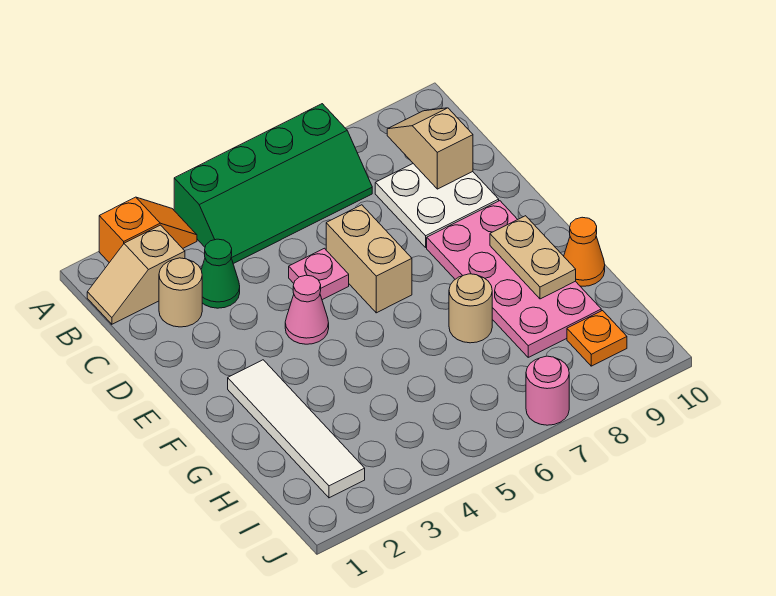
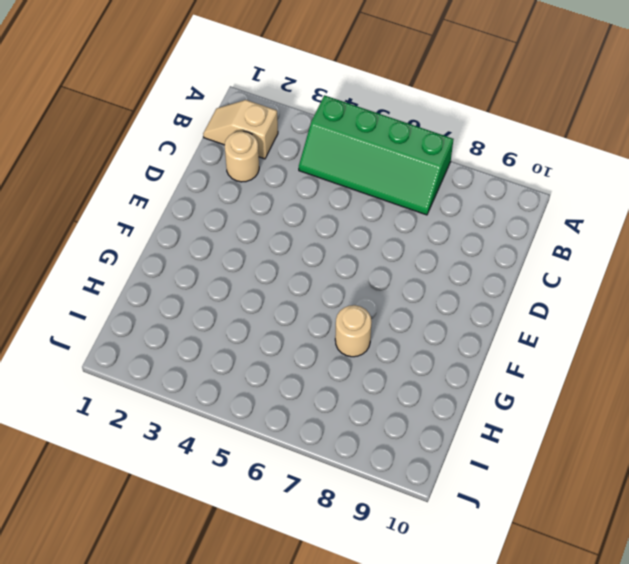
none -> orange slope A2:A3 level 1 top 2
none -> green cone C3 level 1
none -> white plate C8:D9 level 1

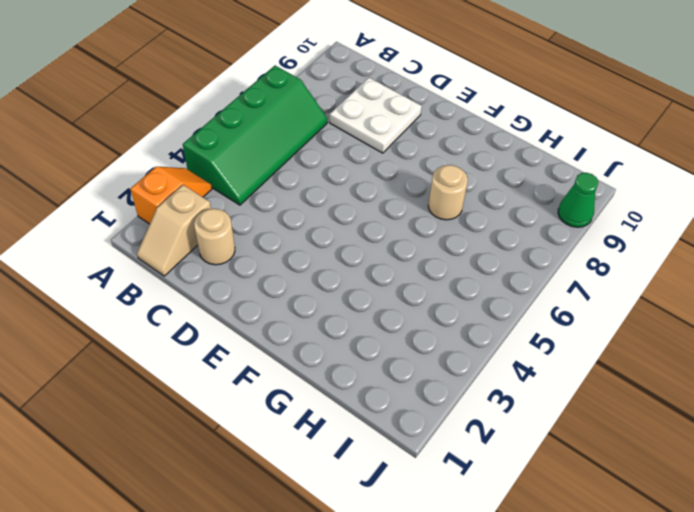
green cone J9 level 1 -> green cone C3 level 1
none -> pink plate D5 level 1
none -> tan brick D6:E6 level 1
none -> pink cone E4 level 1

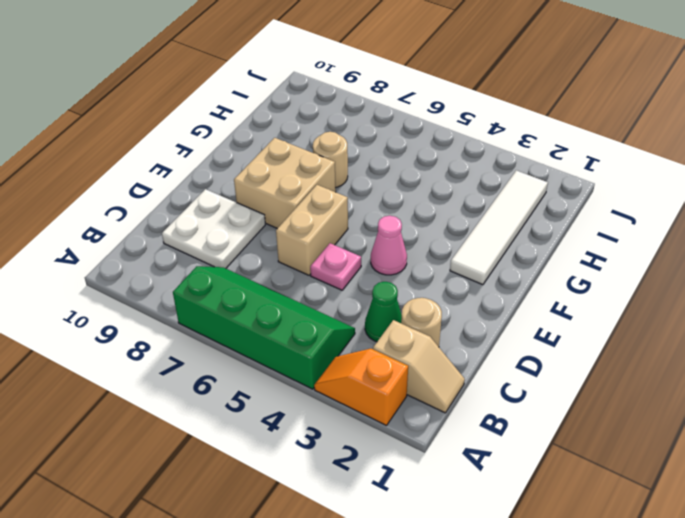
tan brick E7:F8 level 1 -> pink plate E8:H9 level 1
none -> orange cone G10 level 1
none -> orange plate I9 level 1
none -> pink round brick J7 level 1

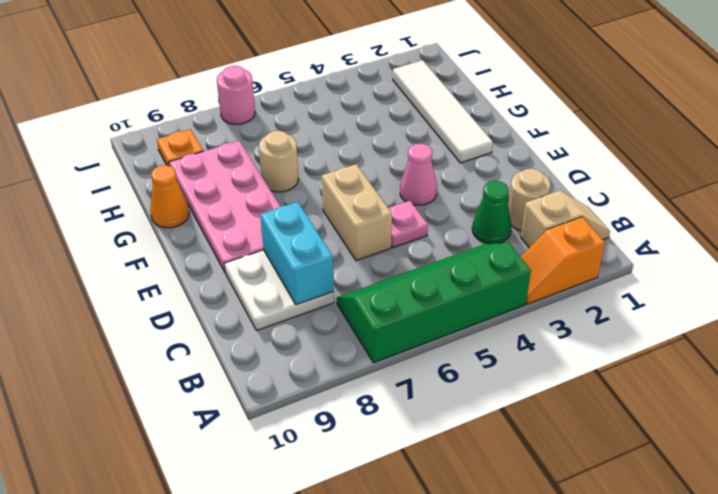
cyan brick C8:D8 level 2 -> none
none -> tan slope B9:C9 level 2 top C
none -> tan plate F9:G9 level 2

